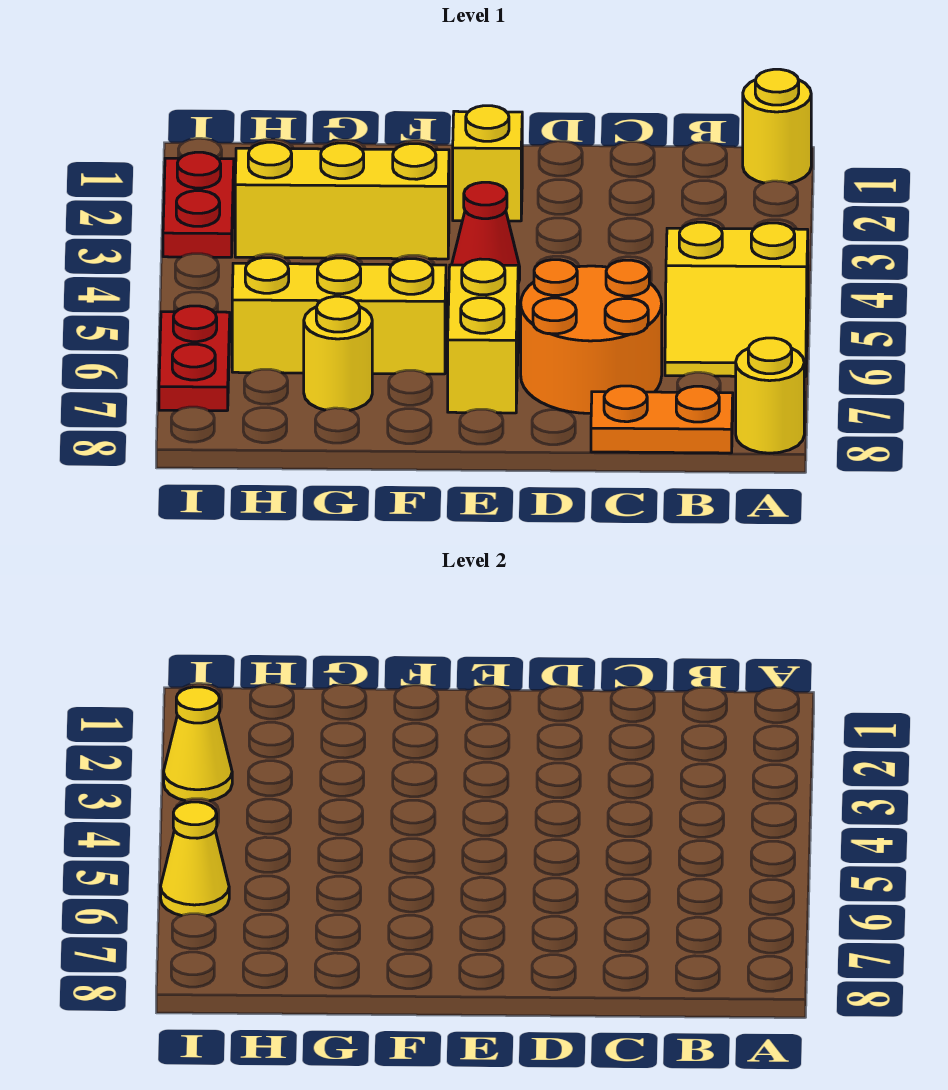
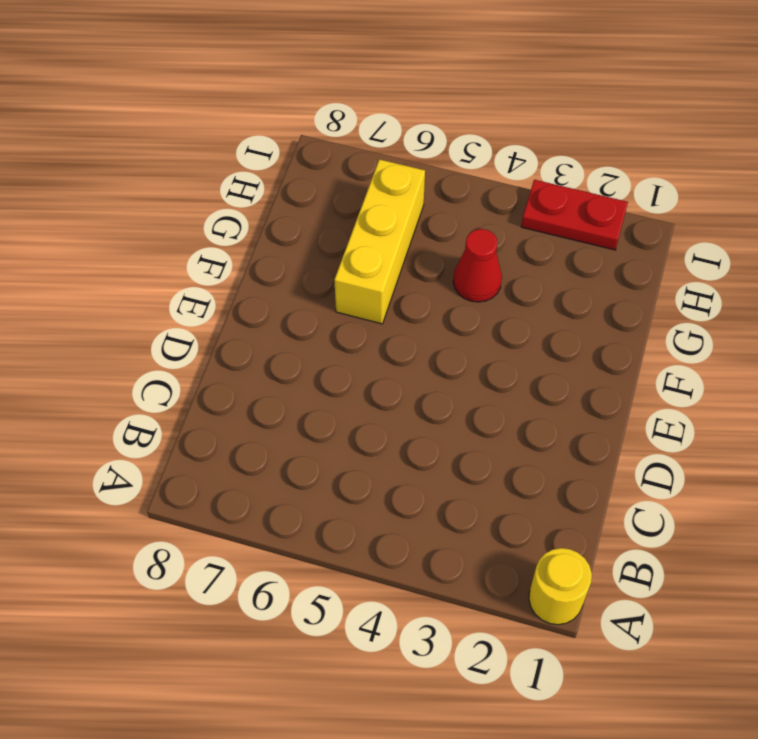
red cone G4 level 1 -> red cone E4 level 1
none -> yellow slope A5:B6 level 1 top 5
none -> yellow round brick A8 level 1
none -> orange plate B8:C8 level 1

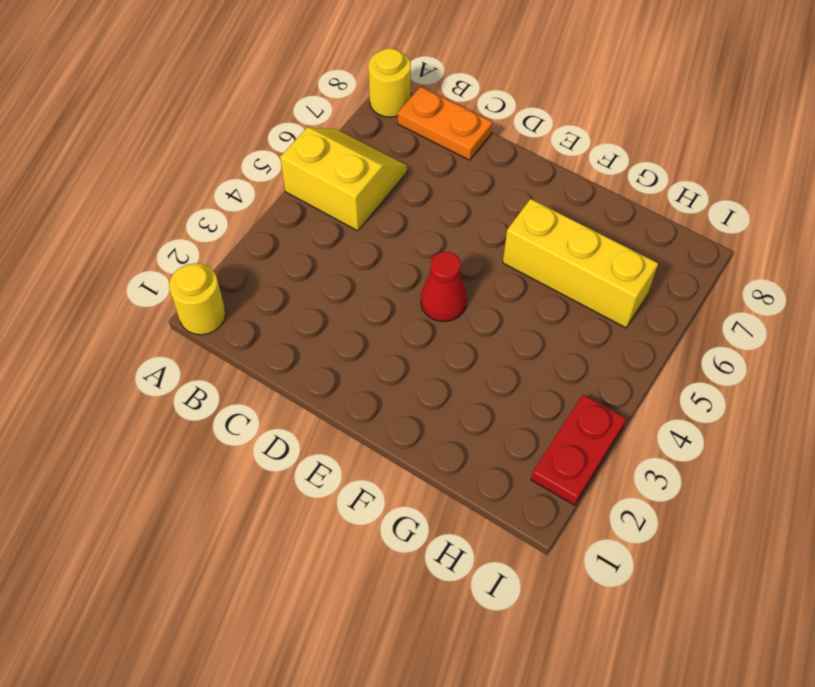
none -> orange round brick C6:D7 level 1
none -> yellow brick E2 level 1
none -> yellow brick E6:E7 level 1

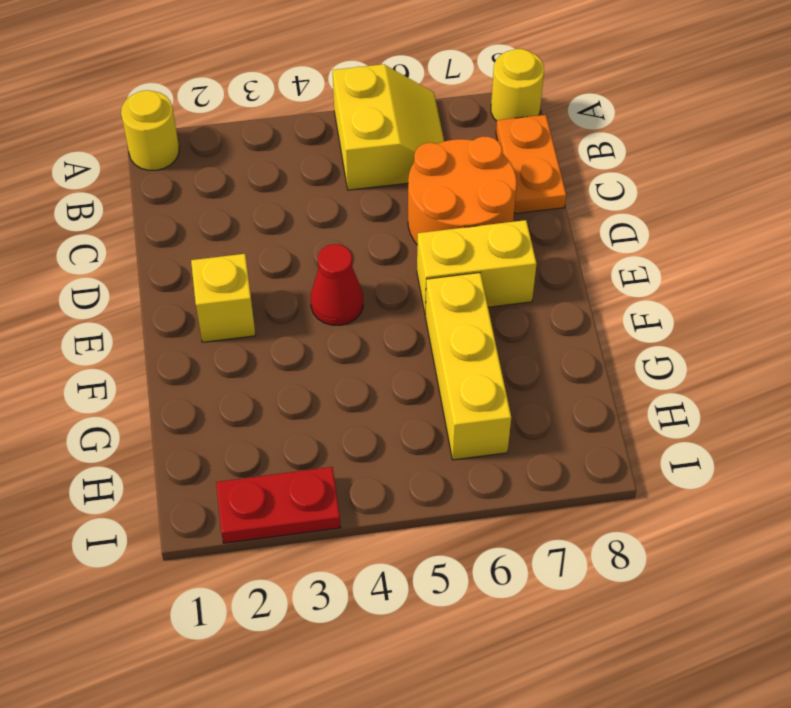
none -> yellow brick F3:H3 level 1
none -> yellow round brick G7 level 1
none -> red plate I6:I7 level 1

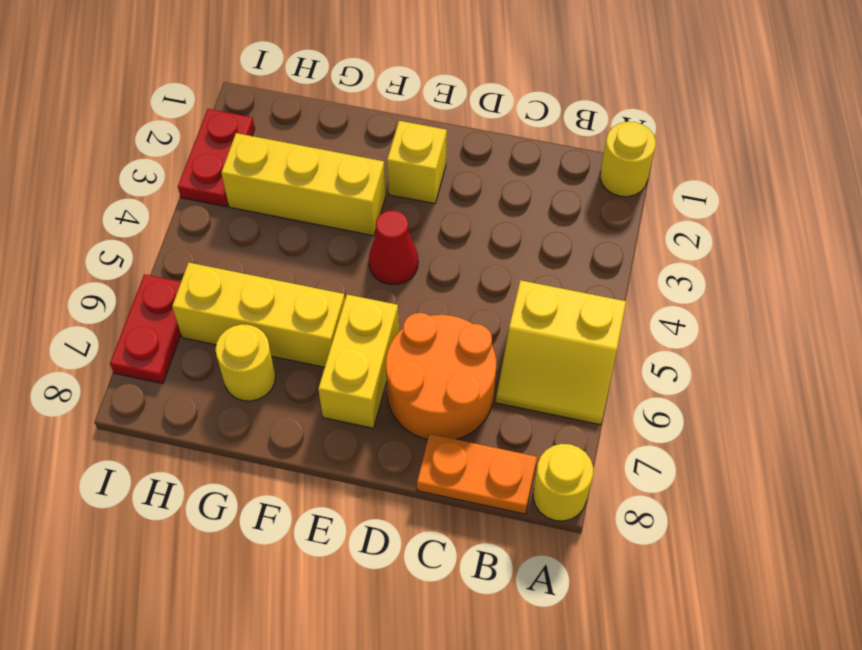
none -> yellow cone I3 level 2
none -> yellow cone I6 level 2

